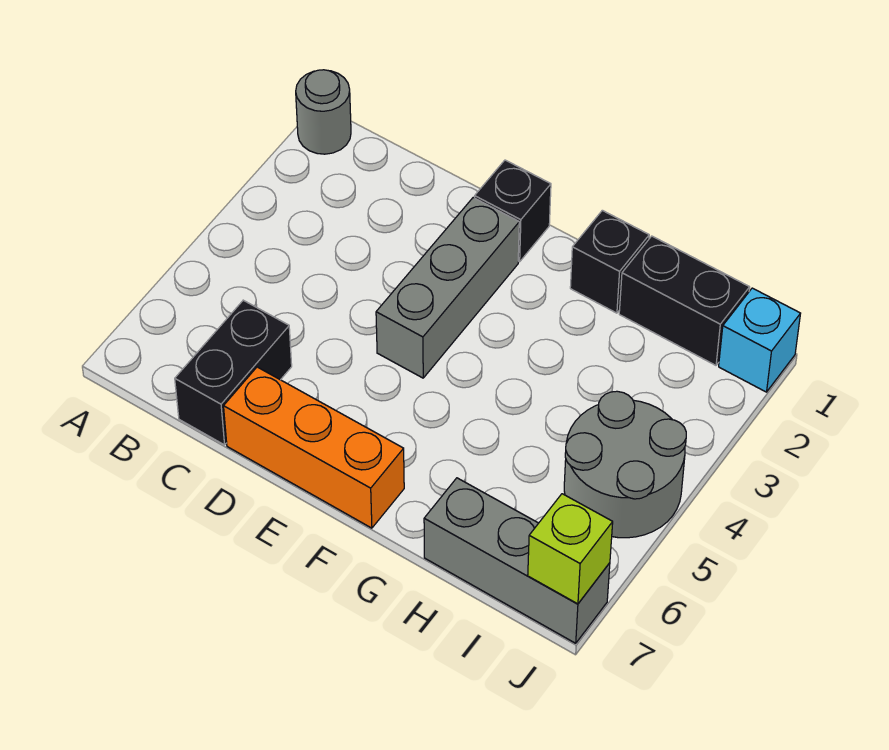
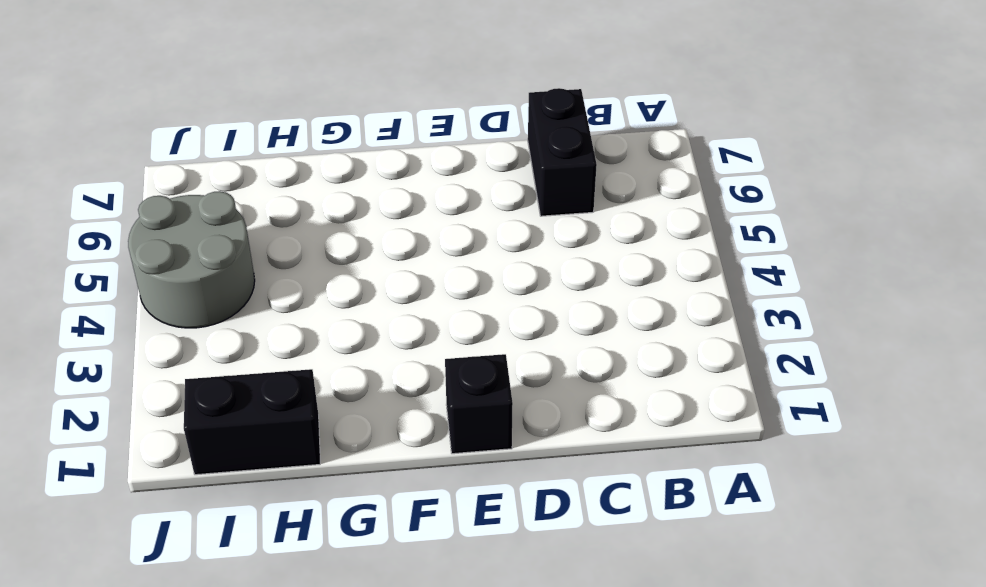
none -> grey round brick A1 level 1
none -> orange brick D7:F7 level 1

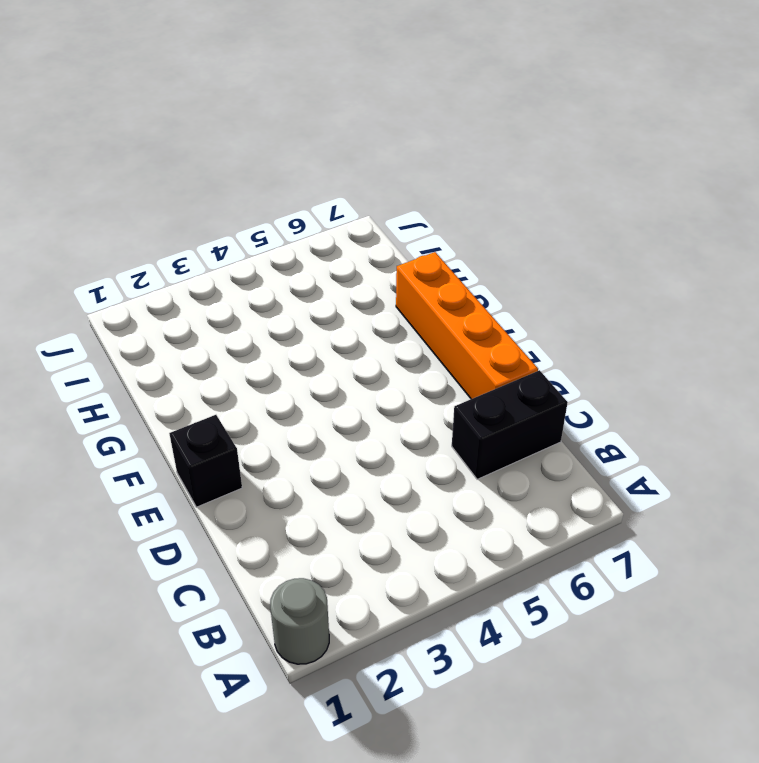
orange brick D7:G7 level 1 -> orange brick D7:F7 level 1
none -> grey brick E2:E4 level 1
none -> black brick G1 level 1

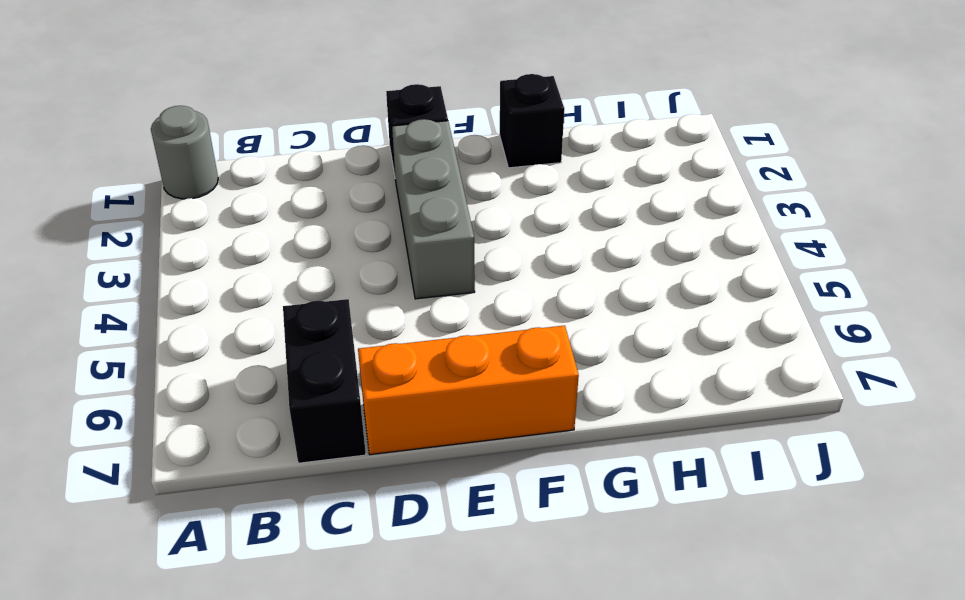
none -> black brick H1:I1 level 1
none -> grey brick H7:J7 level 1

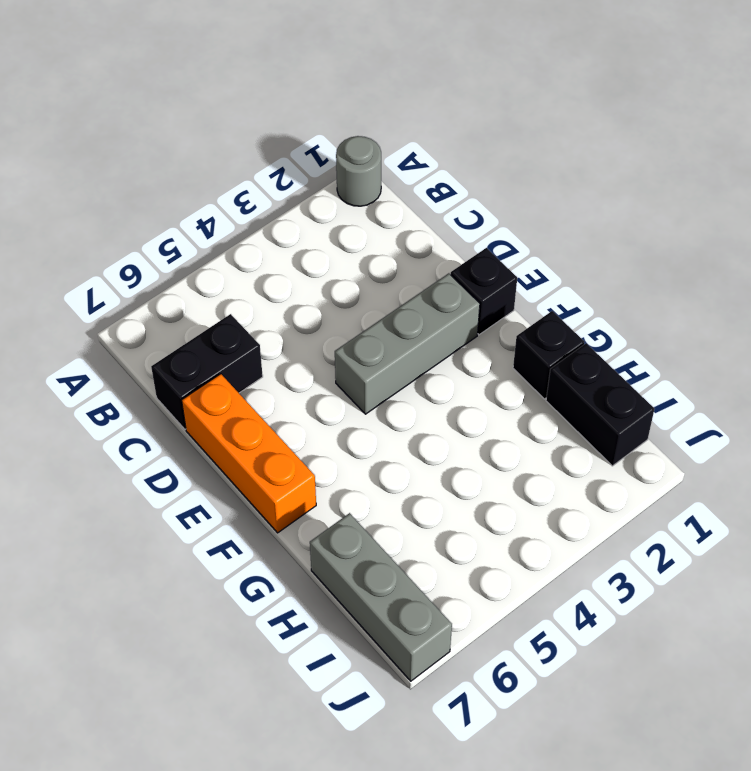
none -> grey round brick I4:J5 level 1
none -> cyan brick J1 level 1

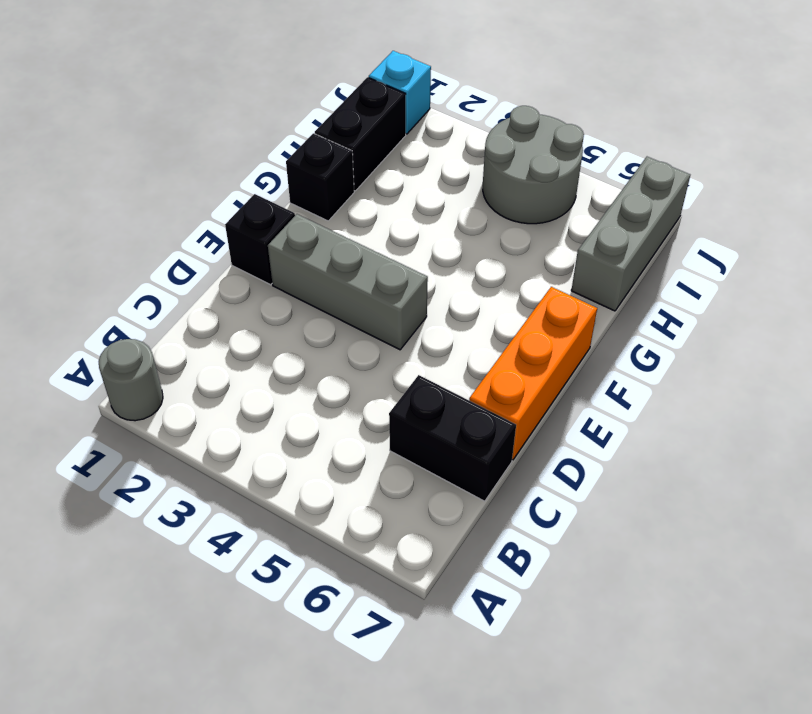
none -> lime brick J7 level 2

